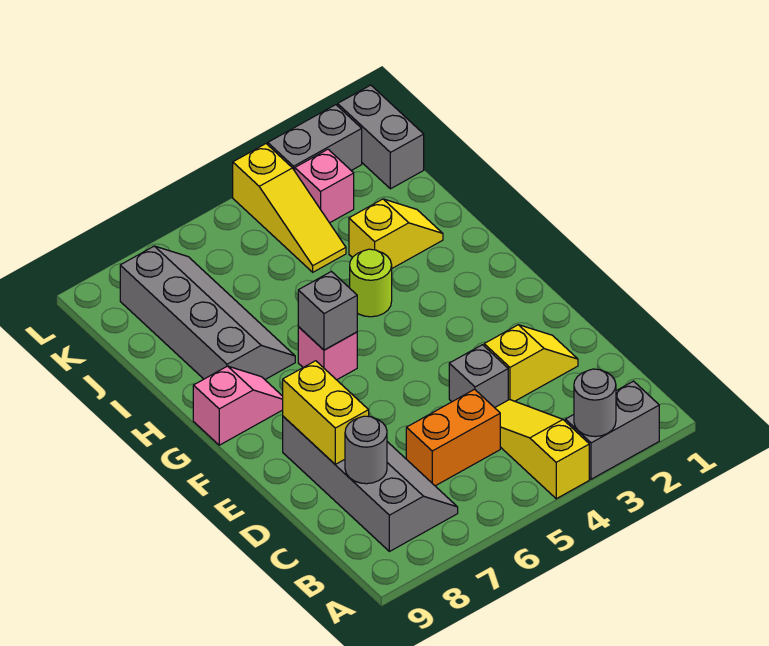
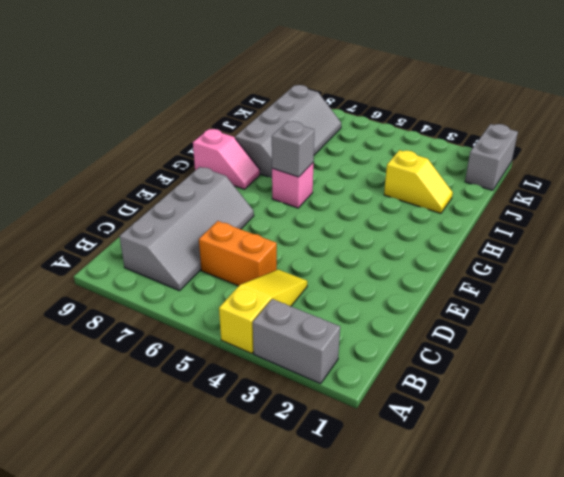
none -> yellow slope D2:D3 level 1 top 3
none -> grey brick D4 level 1
none -> lime round brick H4 level 1

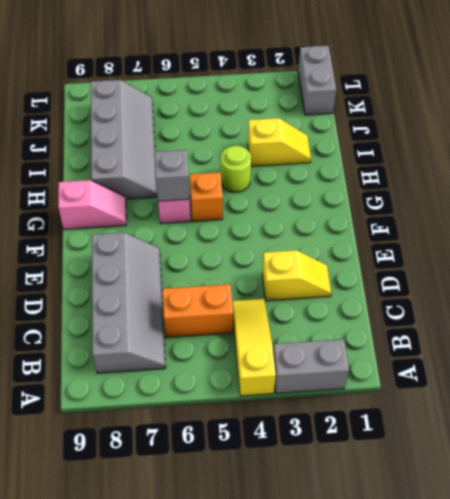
orange brick G5 level 1 -> none
none -> grey brick D4 level 1
none -> yellow slope J4:L4 level 1 top L
none -> pink brick K3 level 1

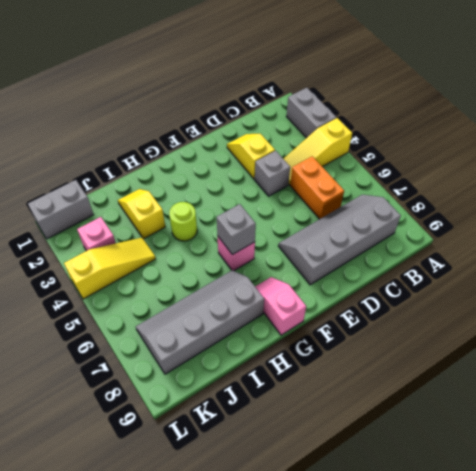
none -> grey brick L2:L3 level 1
none -> grey round brick A3 level 2
none -> grey round brick C8 level 2

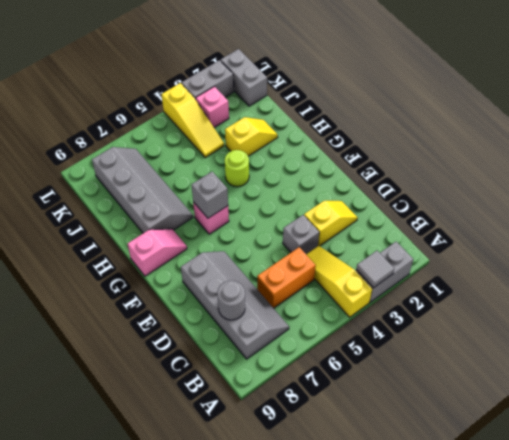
grey tile A3 level 2 -> grey round brick A3 level 2
none -> yellow brick D8:E8 level 2

